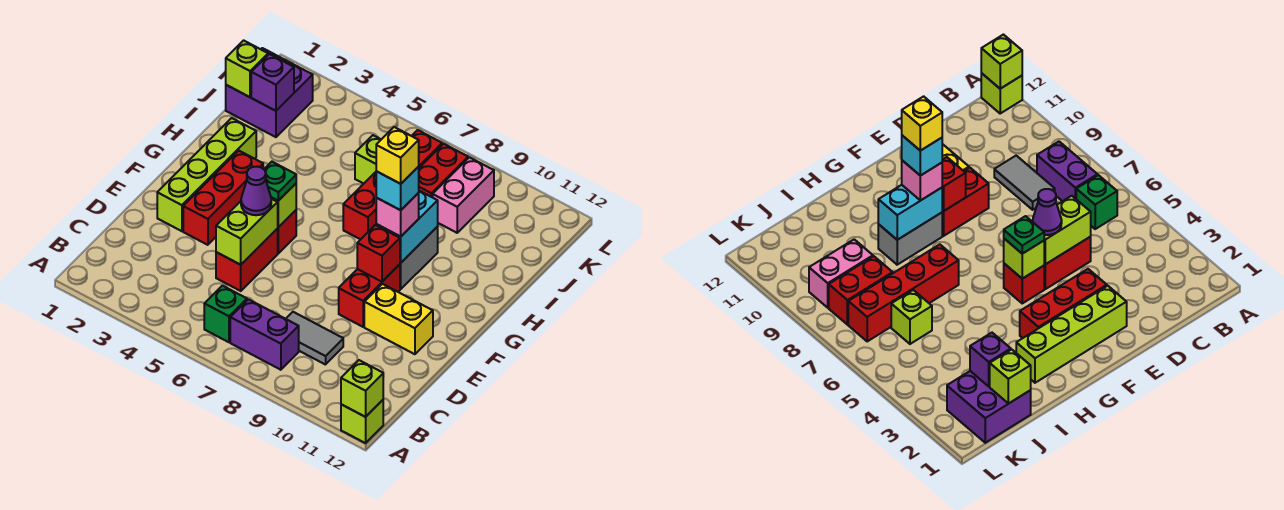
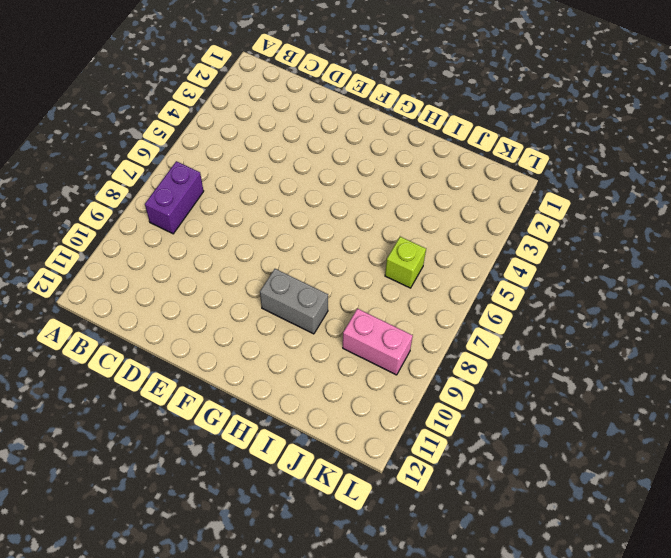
none -> lime brick A12 level 1
none -> green brick B6 level 1
none -> grey tile C8:C9 level 1

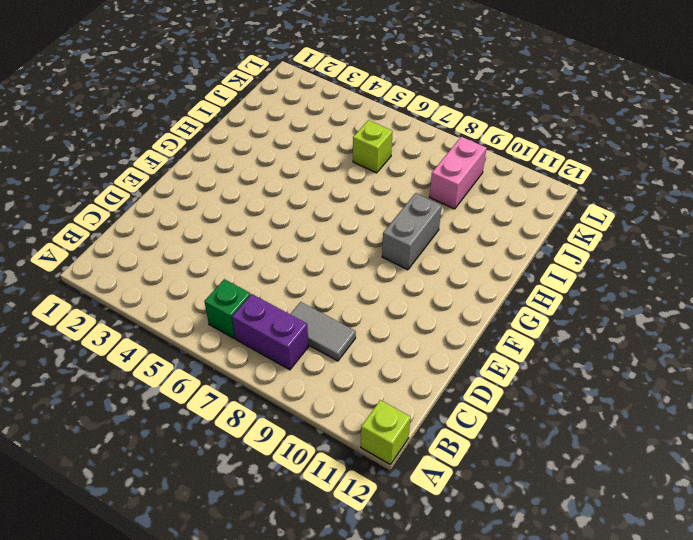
none -> red brick D5:E5 level 1
none -> lime brick E2:H2 level 1
none -> red brick E3:G3 level 1

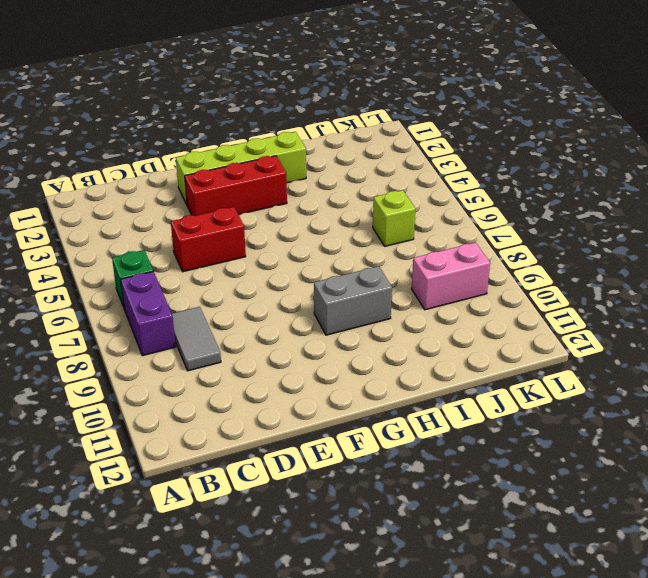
none -> lime brick A12 level 1
none -> red brick E9:F9 level 1
none -> yellow brick E10:E11 level 1

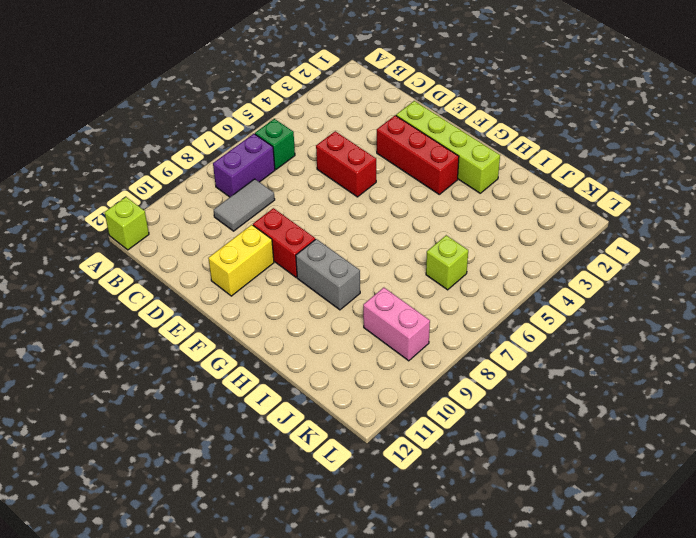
none -> red brick F5 level 1
none -> red brick H7:K7 level 1
none -> purple brick J1:K2 level 1

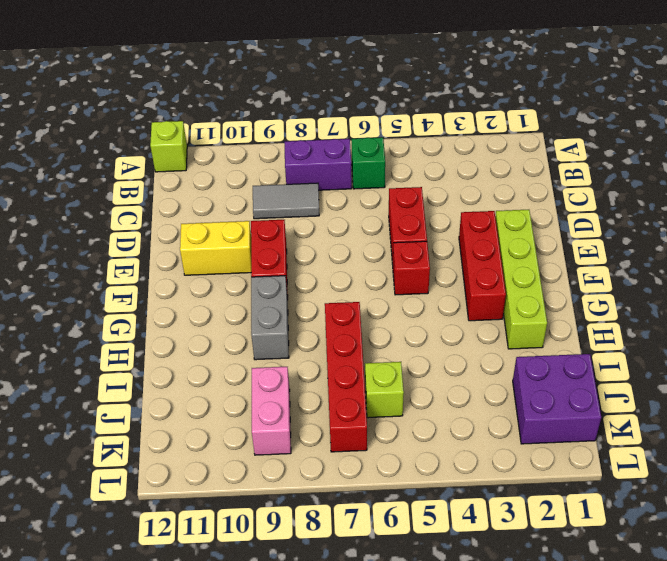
none -> red brick J8:K8 level 1
none -> lime brick A12 level 2
none -> lime brick D5:E5 level 2

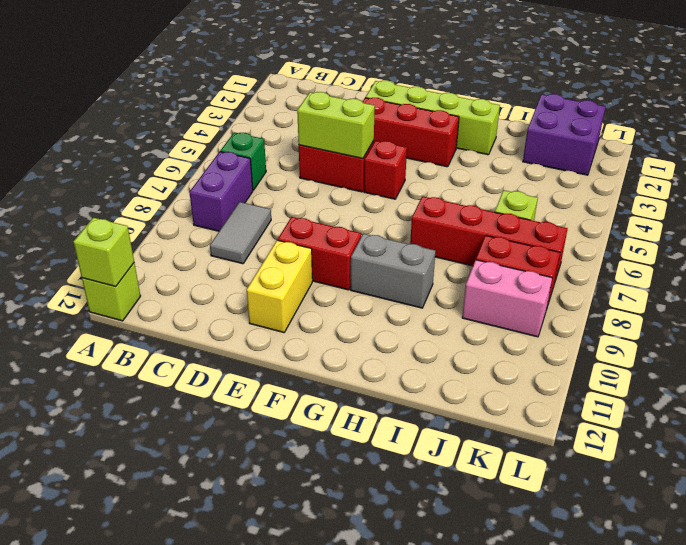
none -> lime brick F5 level 2
none -> red brick F9 level 2
none -> cyan brick G9:H9 level 2

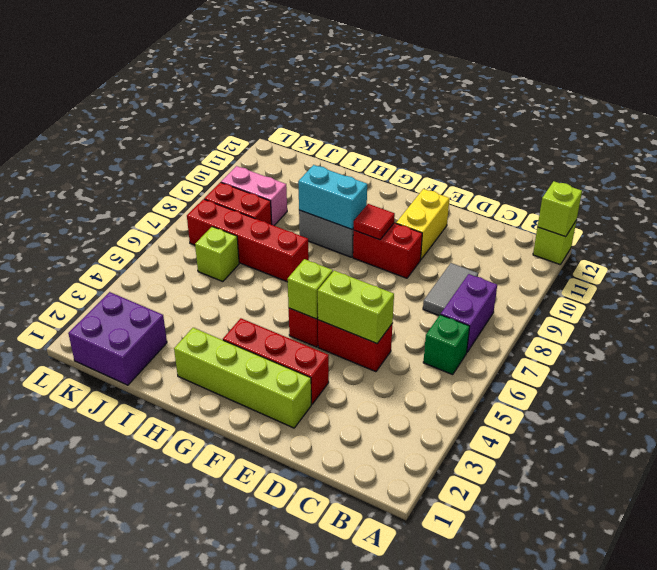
red tile F9 level 2 -> red brick F9 level 2
none -> lime brick J1 level 2
none -> purple brick J2 level 2
none -> purple cone E5 level 3

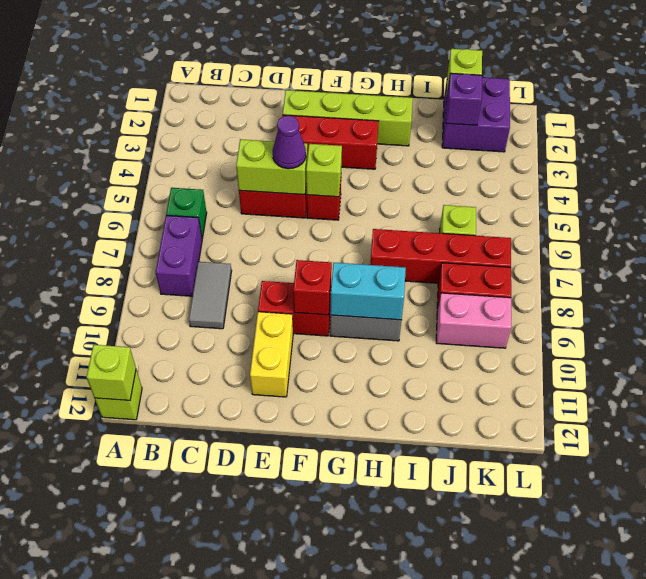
none -> green plate F5 level 3
none -> pink brick G9 level 3
none -> cyan brick G9 level 4

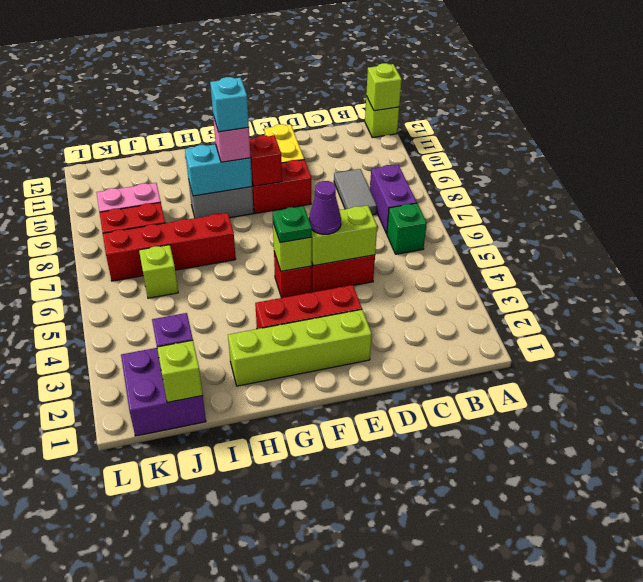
none -> yellow brick G9 level 5

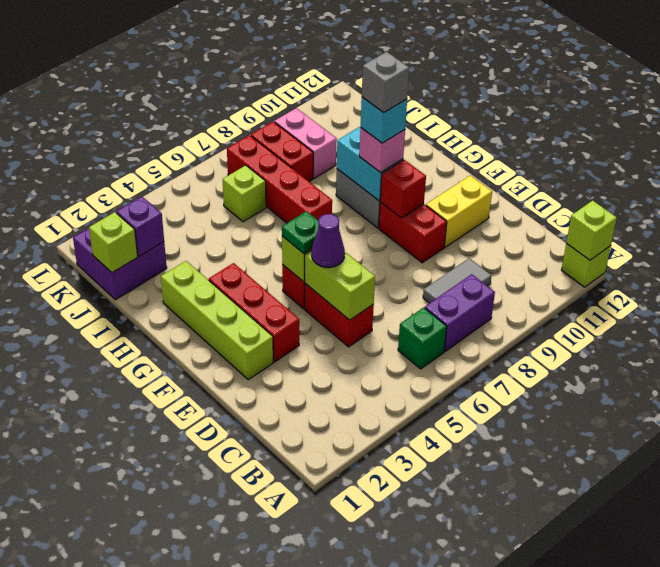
grey brick G9 level 5 -> yellow brick G9 level 5

